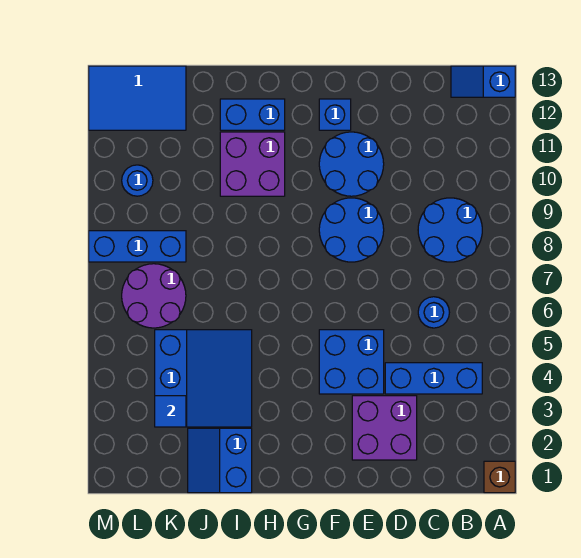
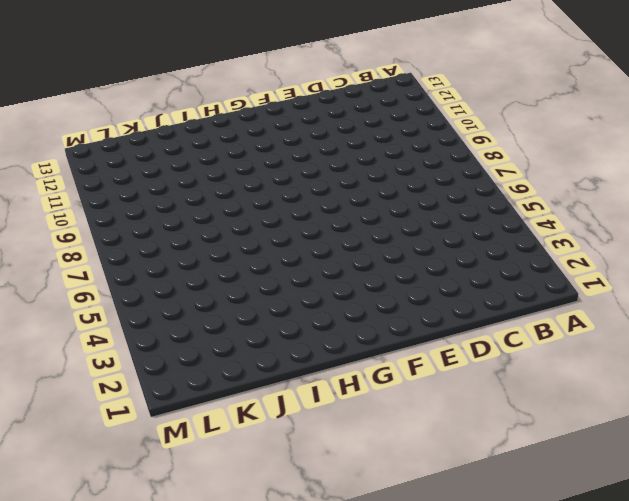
none -> brown brick A1 level 1
none -> blue slope A13:B13 level 1 top A
none -> blue brick B4:D4 level 1

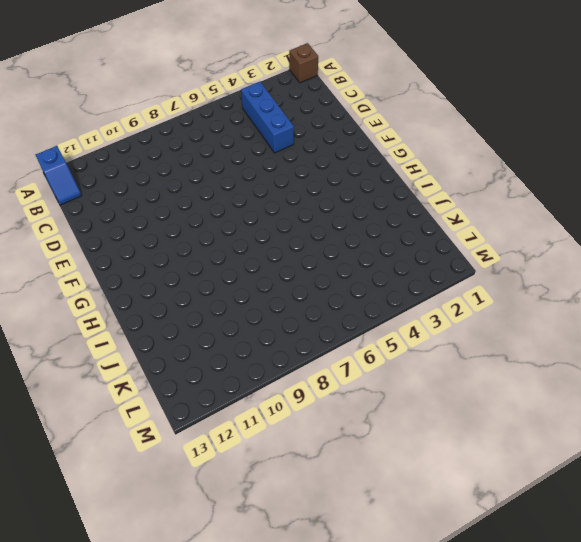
none -> blue round brick B8:C9 level 1
none -> blue round brick C6 level 1
none -> purple brick D2:E3 level 1

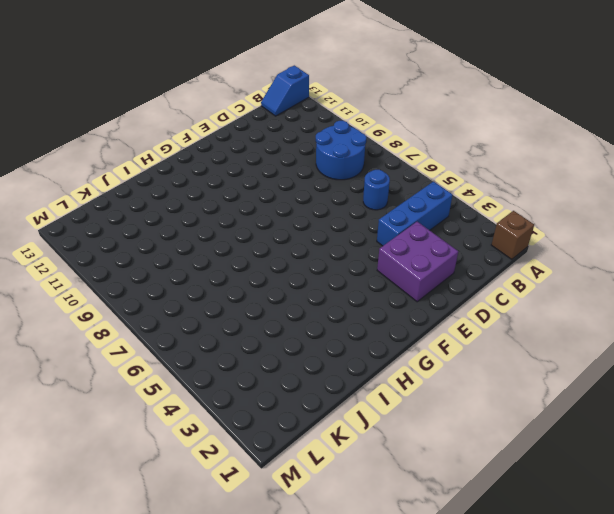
none -> blue brick E4:F5 level 1
none -> blue round brick E8:F9 level 1
none -> blue round brick E10:F11 level 1

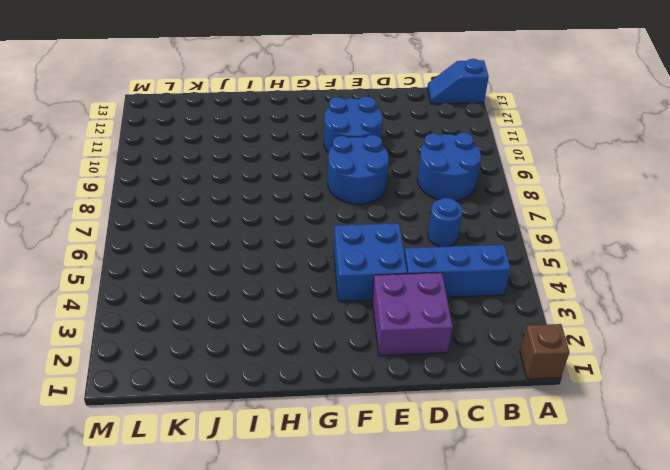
none -> blue brick F12 level 1
none -> purple brick H10:I11 level 1
none -> blue brick H12:I12 level 1

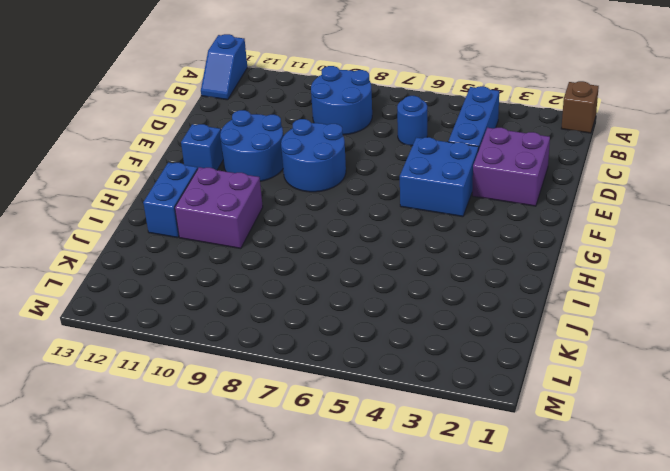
none -> blue slope I1:J2 level 1 top I
none -> blue slope I3:K5 level 1 top K
none -> purple round brick K6:L7 level 1

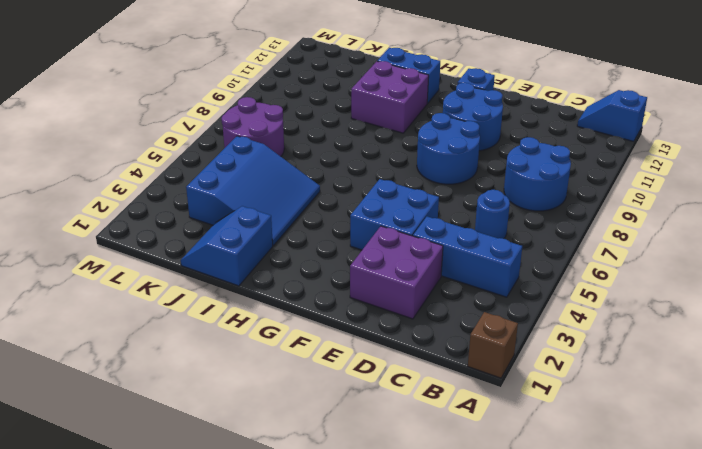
none -> blue brick K8:M8 level 1
none -> blue tile K12:M13 level 1
none -> blue round brick L10 level 1

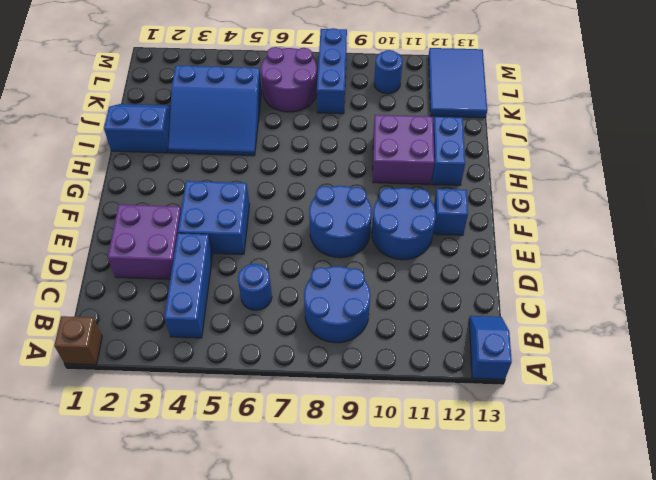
none -> blue tile K3 level 2

